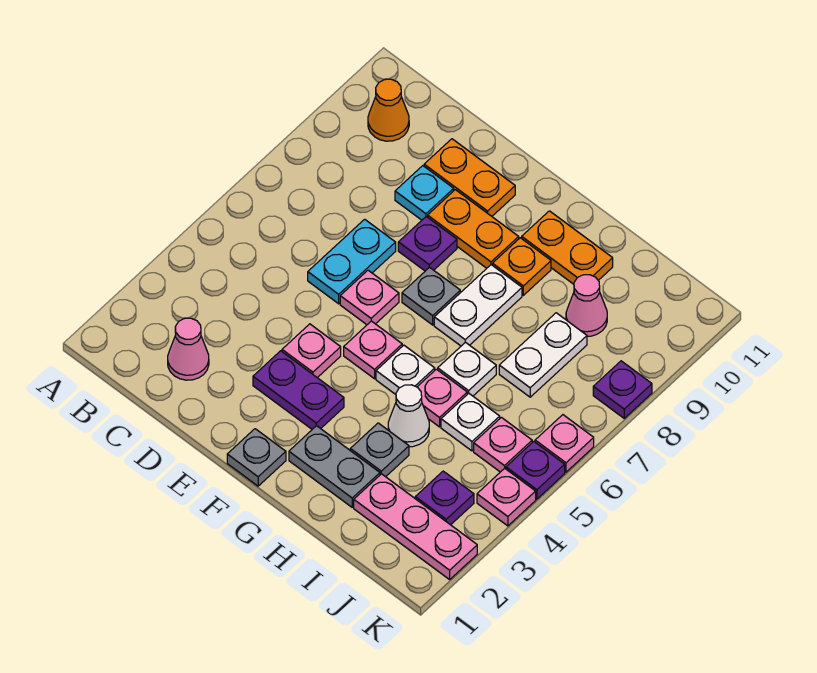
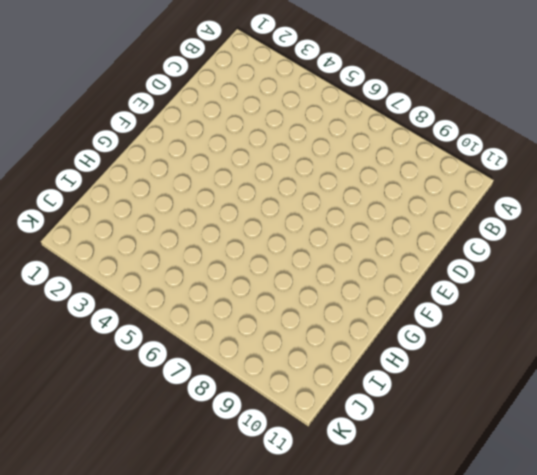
none -> orange cone B10 level 1
none -> pink cone C2 level 1
none -> cyan plate D6:D7 level 1
none -> cyan plate D9 level 1

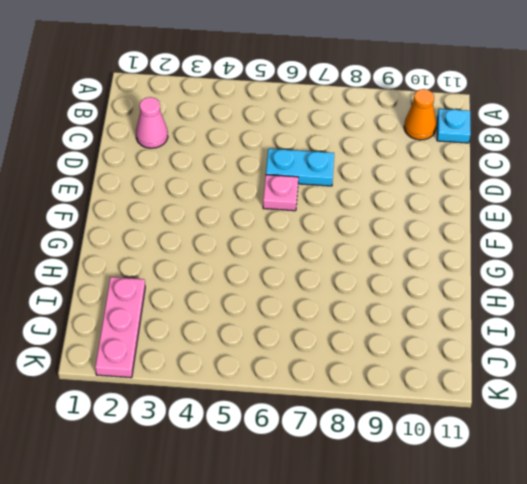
cyan plate B11 level 1 -> cyan plate D9 level 1
none -> orange plate D10:E10 level 1
none -> purple plate E3:F3 level 1
none -> pink plate E4 level 1
none -> purple plate E8 level 1

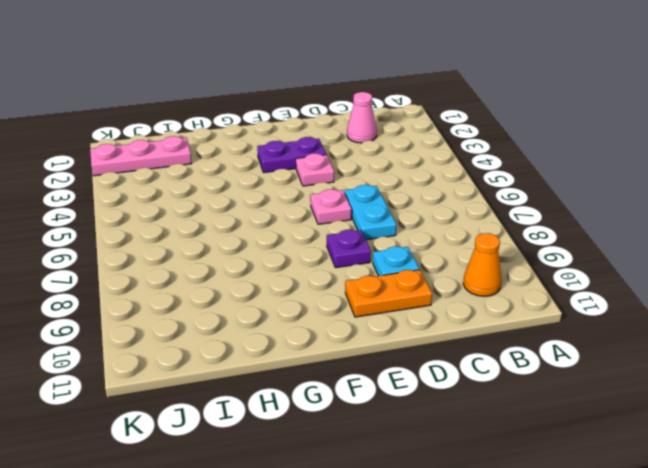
none -> orange plate E9:F9 level 1
none -> grey plate F1 level 1
none -> pink plate F5 level 1
none -> grey plate F7 level 1

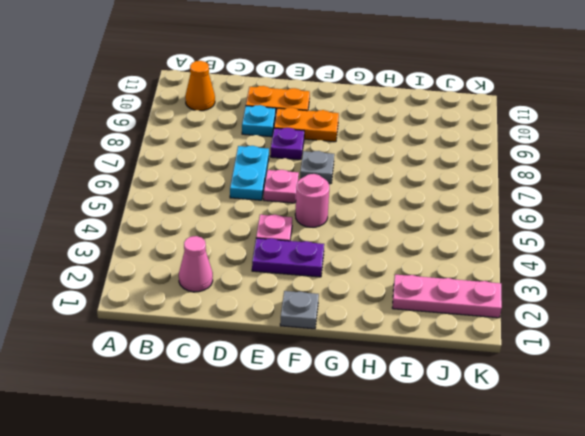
pink round brick F5 level 1 -> pink plate F5 level 1
none -> grey plate G2:H2 level 1
none -> white plate G5 level 1
none -> white plate G7:G8 level 1
none -> orange plate G9 level 1

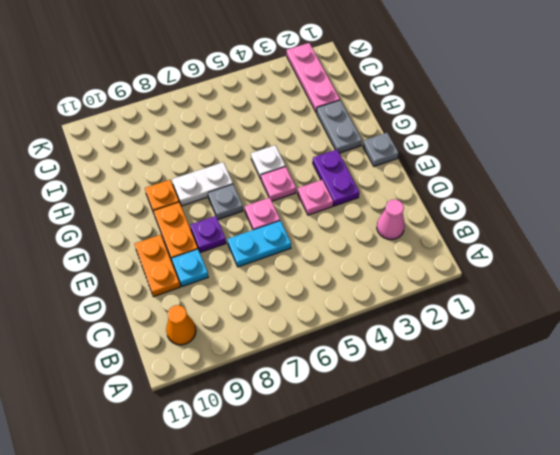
none -> orange plate G10:H10 level 1
none -> grey plate H3 level 1
none -> white cone H4 level 1
none -> pink plate H5 level 1

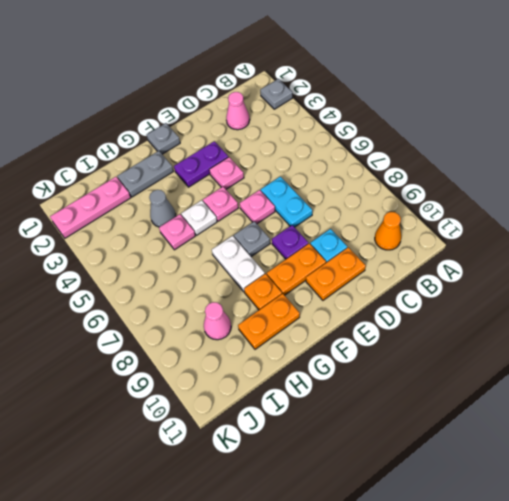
grey plate A2 level 1 -> grey plate H3 level 1
grey cone H4 level 1 -> white cone H4 level 1
none -> white plate H6 level 1
none -> white plate I5 level 1
none -> white plate I7:I8 level 1
none -> purple plate J3 level 1

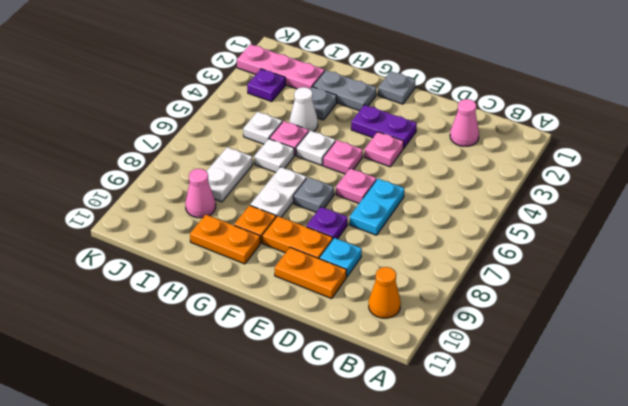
none -> pink plate J5 level 1
none -> pink plate K4 level 1
none -> purple plate K5 level 1
none -> pink plate K6 level 1

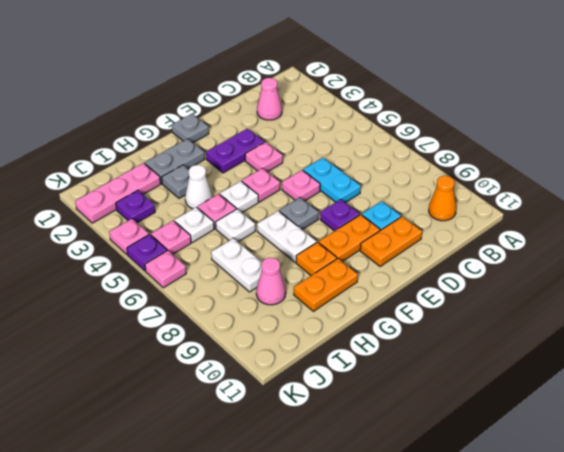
none -> purple plate K8 level 1

